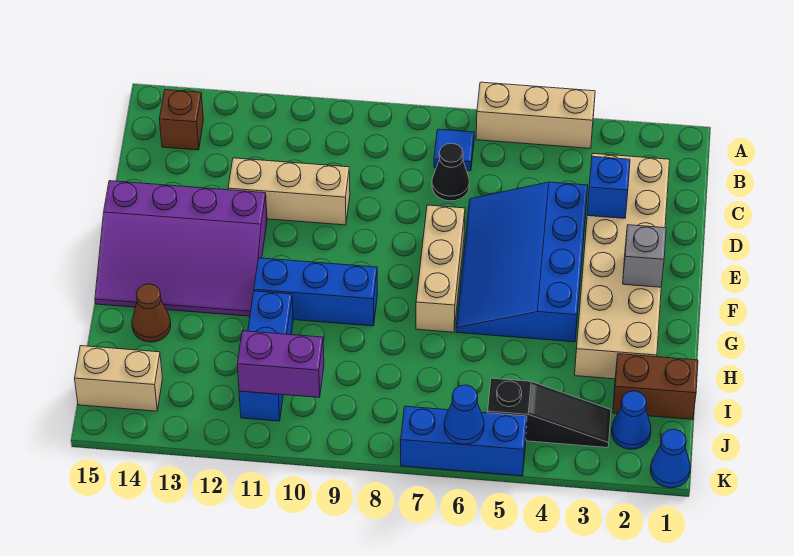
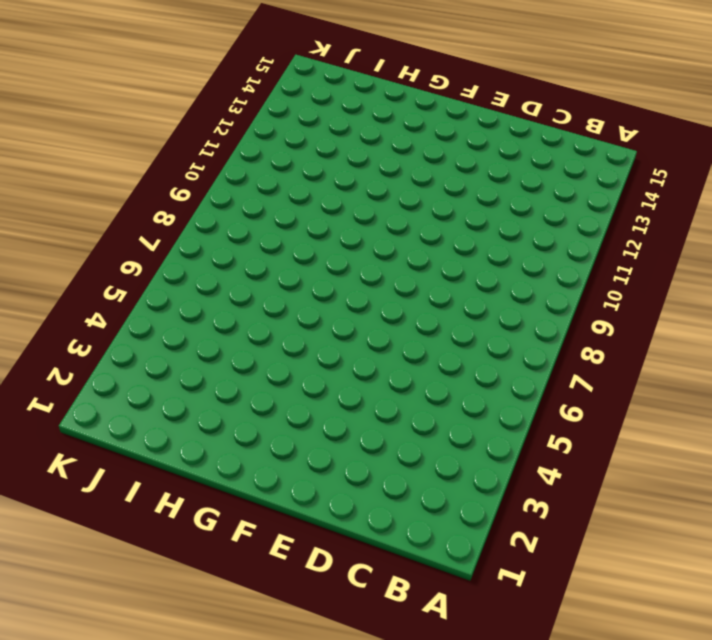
none -> tan brick A4:A6 level 1
none -> blue tile B7 level 1
none -> brown brick B14 level 1

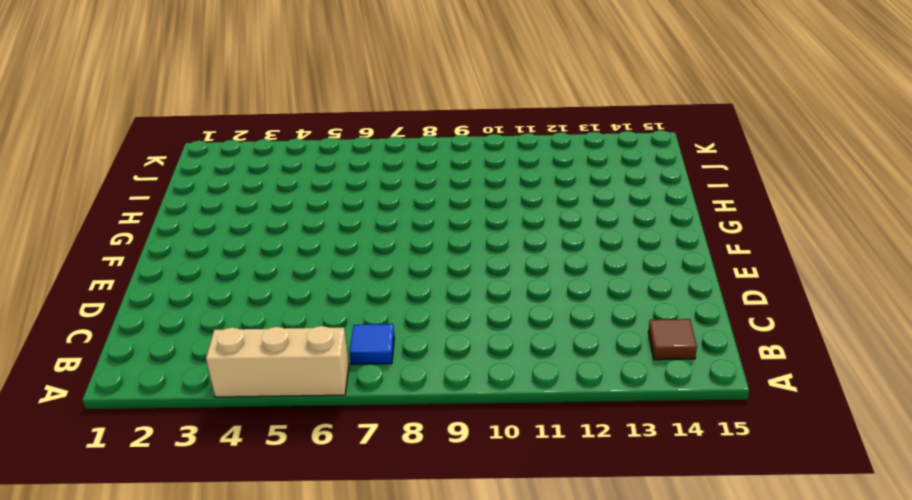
brown tile B14 level 1 -> brown brick B14 level 1
none -> tan brick C2:H3 level 1
none -> black cone C7 level 1
none -> blue slope D4:G6 level 1 top 4

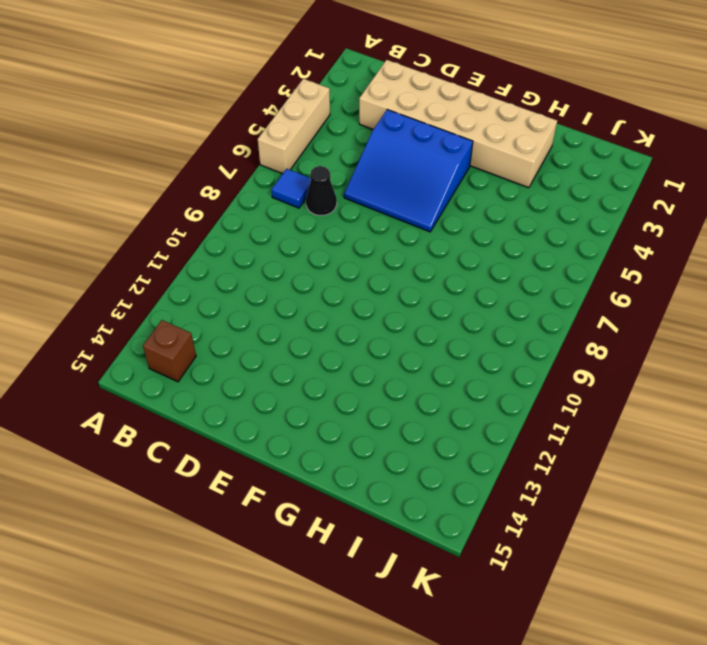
blue slope D4:F6 level 1 top 4 -> blue slope D4:G6 level 1 top 4
none -> tan brick D10:D12 level 1
none -> tan brick E7:G7 level 1
none -> purple slope E12:G15 level 1 top E

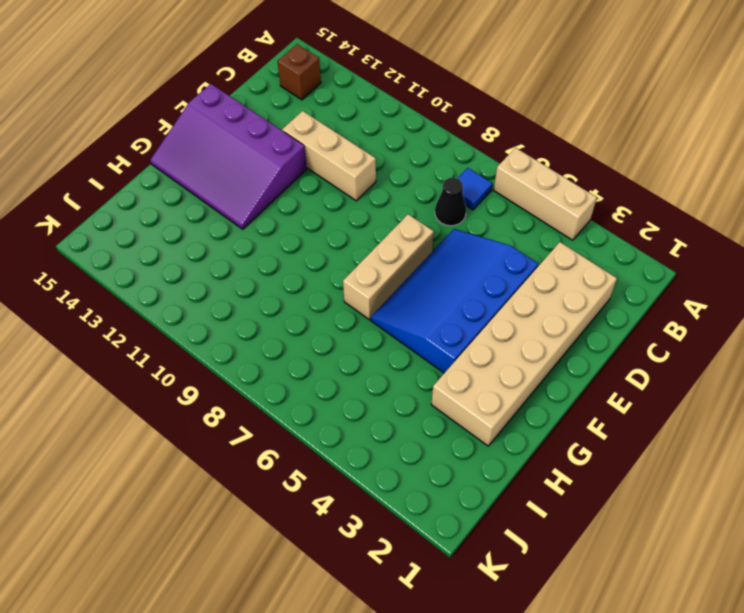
none -> blue brick G9:G11 level 1
none -> blue brick H11:J11 level 1
none -> brown cone H14 level 1

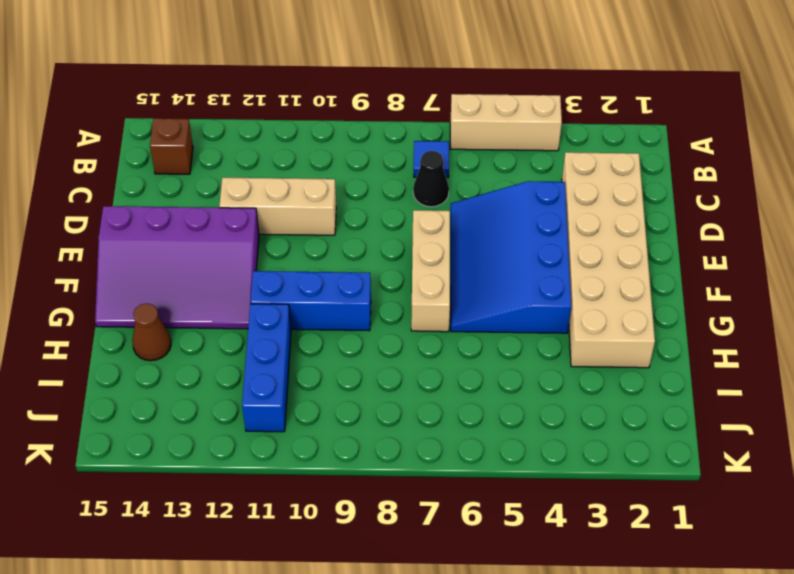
none -> brown brick I1:I2 level 1
none -> blue cone J2 level 1
none -> black slope J3:J5 level 1 top 5

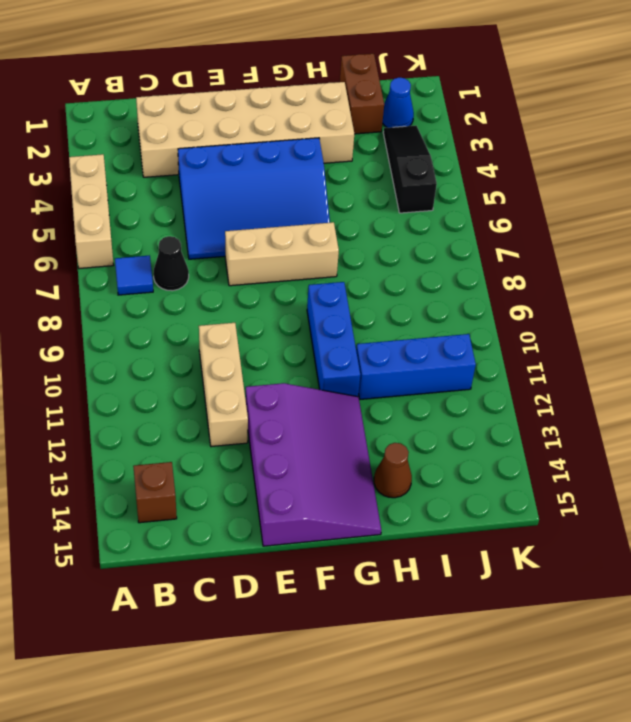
none -> tan brick J14:J15 level 1
none -> blue cone K1 level 1
none -> blue brick K5:K7 level 1

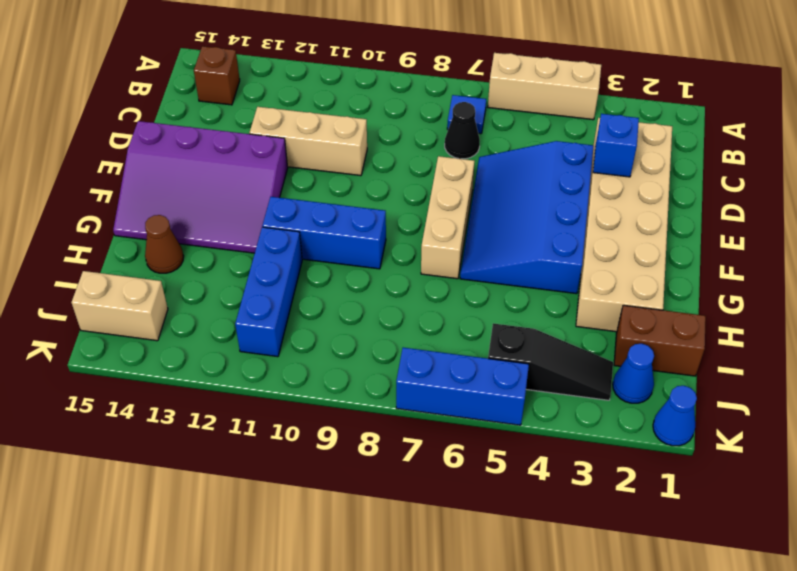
none -> grey brick F2 level 2
none -> purple brick J10:J11 level 2
none -> blue cone K6 level 2

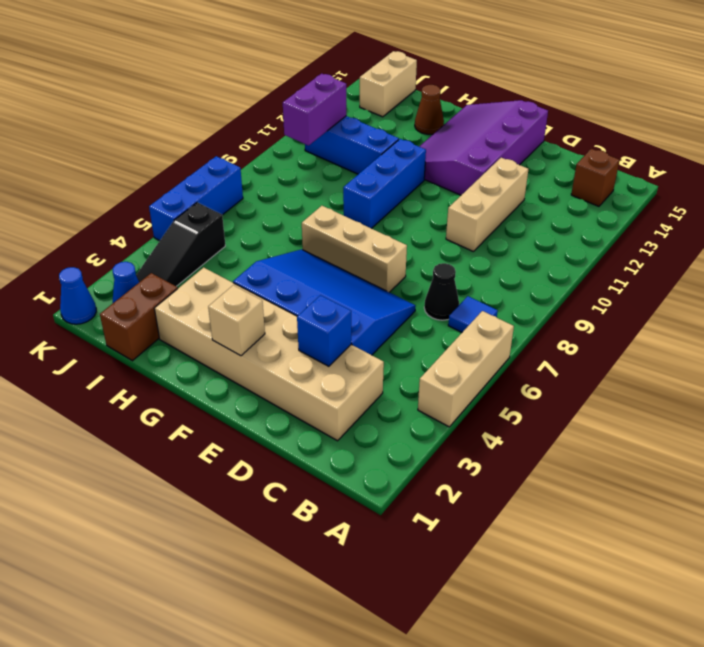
tan brick F2 level 2 -> grey brick F2 level 2
none -> blue cone K6 level 2

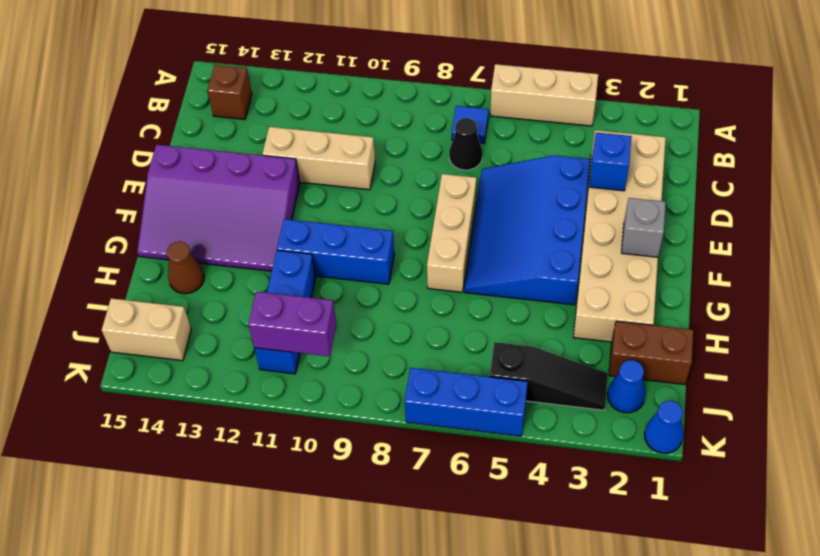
none -> blue cone K6 level 2

